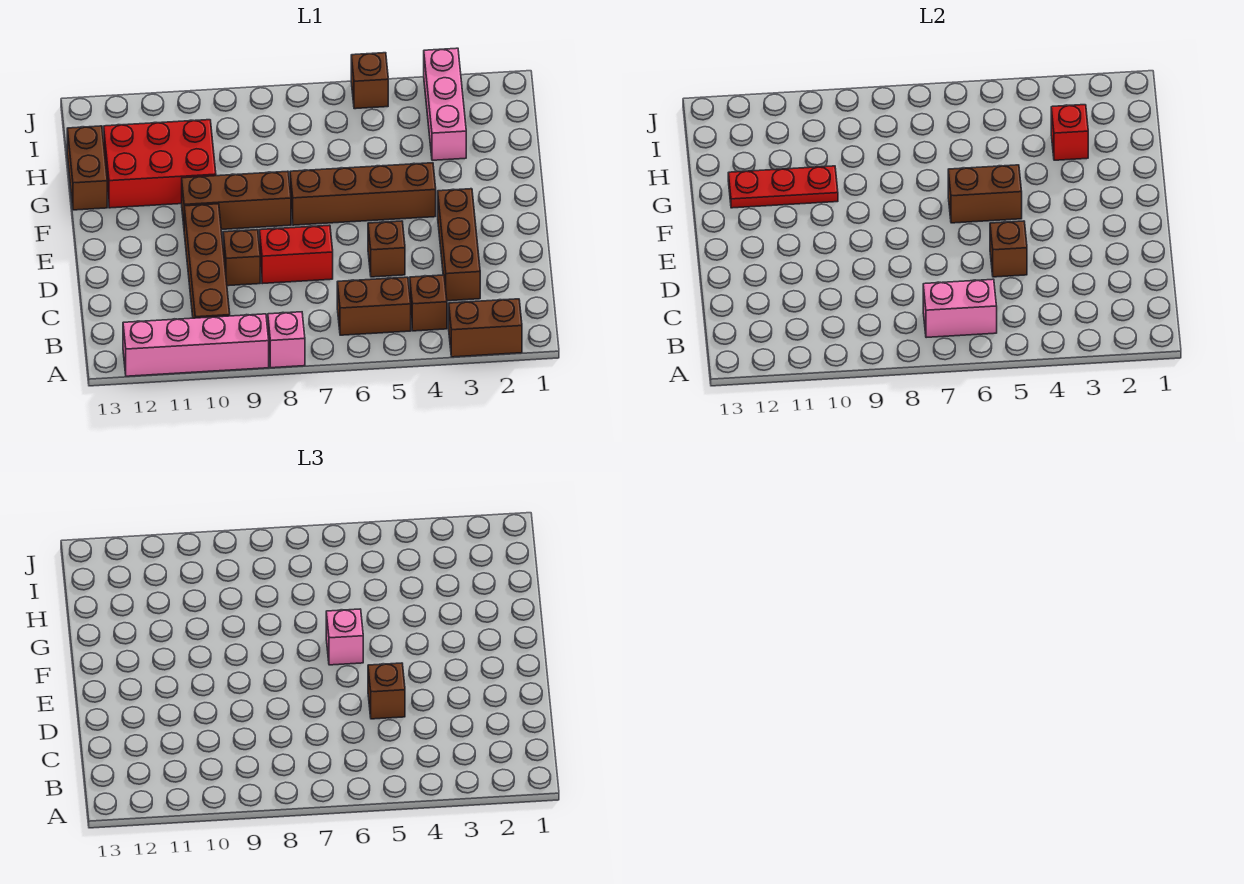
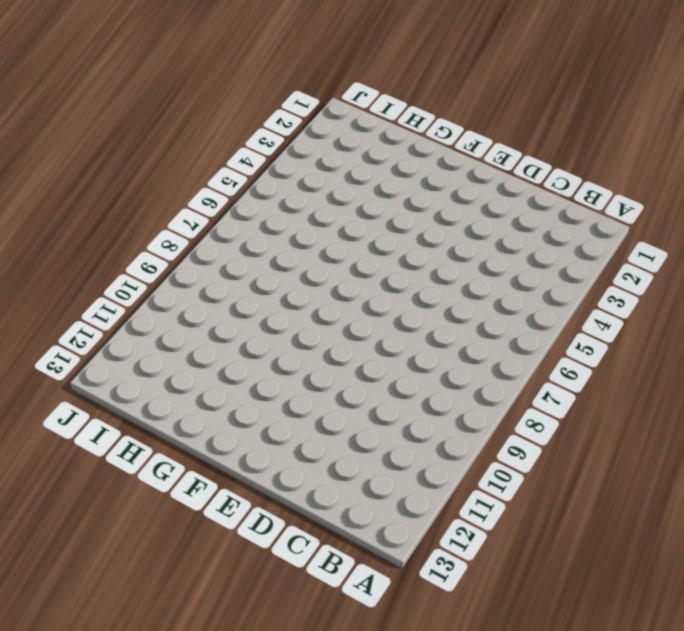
none -> brown brick A2:A3 level 1
none -> pink brick A8 level 1
none -> pink brick A9:A12 level 1

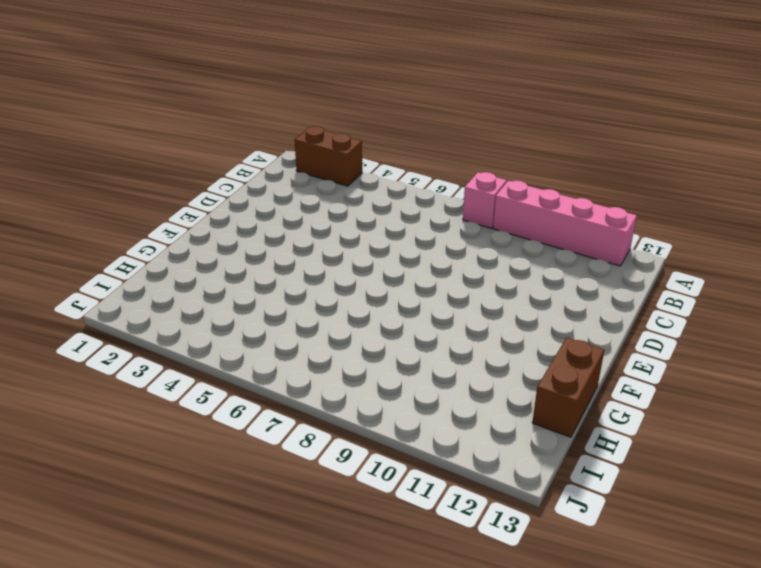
none -> brown brick B4 level 1
none -> brown brick B5:B6 level 1
none -> brown brick B10:E10 level 1

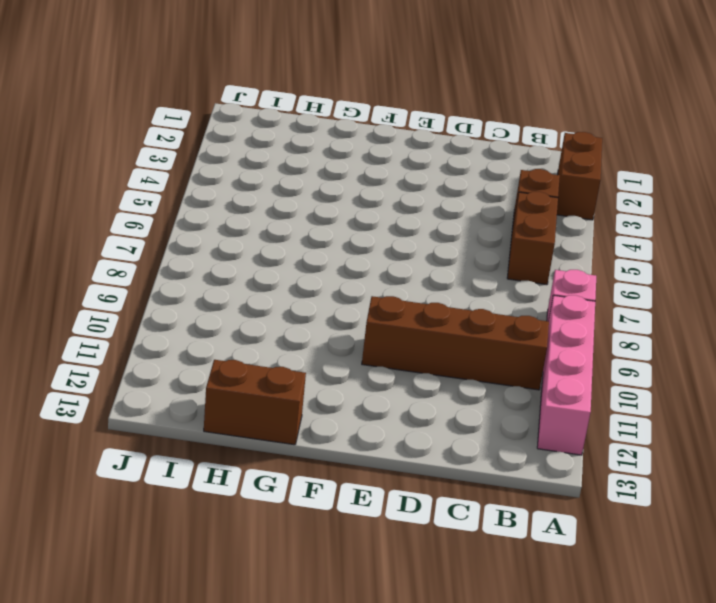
none -> brown brick C3:E3 level 1
none -> brown brick D5 level 1
none -> red brick D7:D8 level 1

